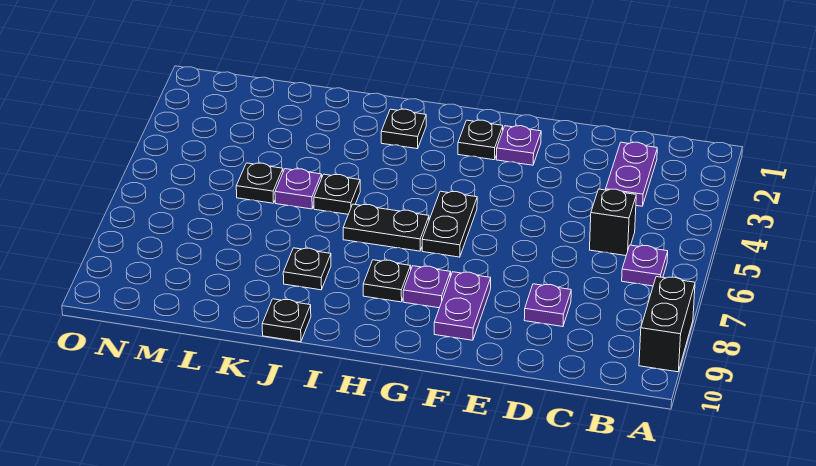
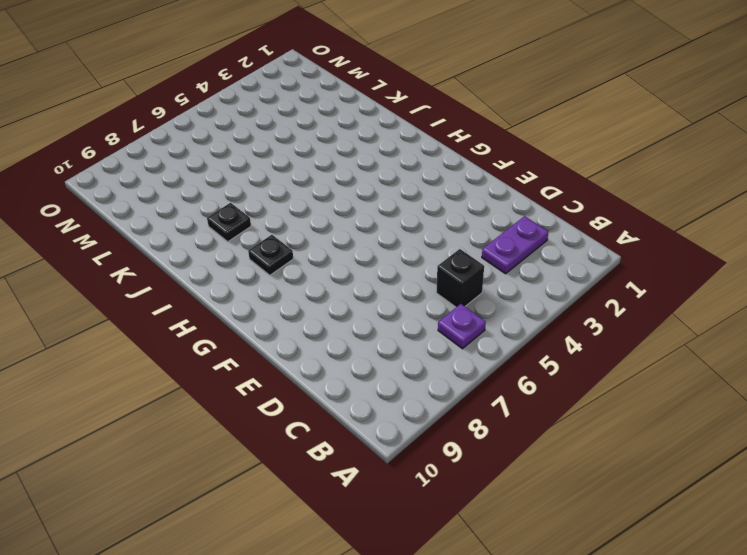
none -> black brick A8:A9 level 1
none -> purple plate D8 level 1
none -> purple plate F2 level 1

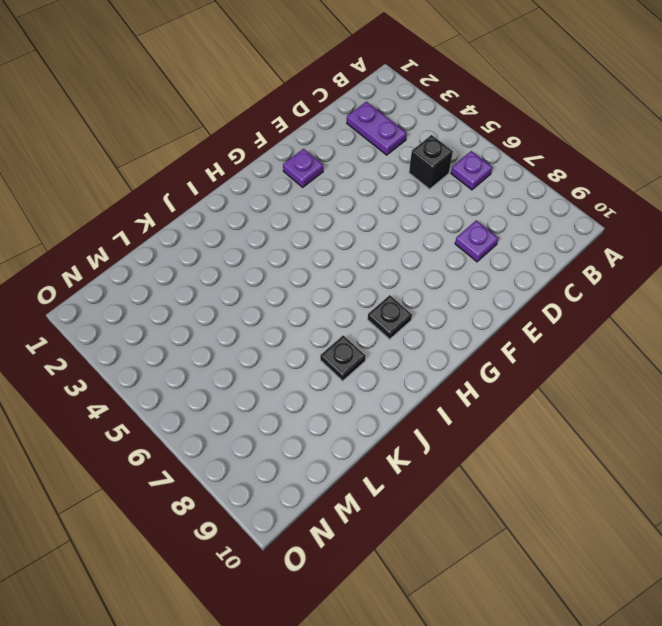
none -> black brick A8:A9 level 1
none -> purple plate F8:F9 level 1
none -> black plate G2 level 1

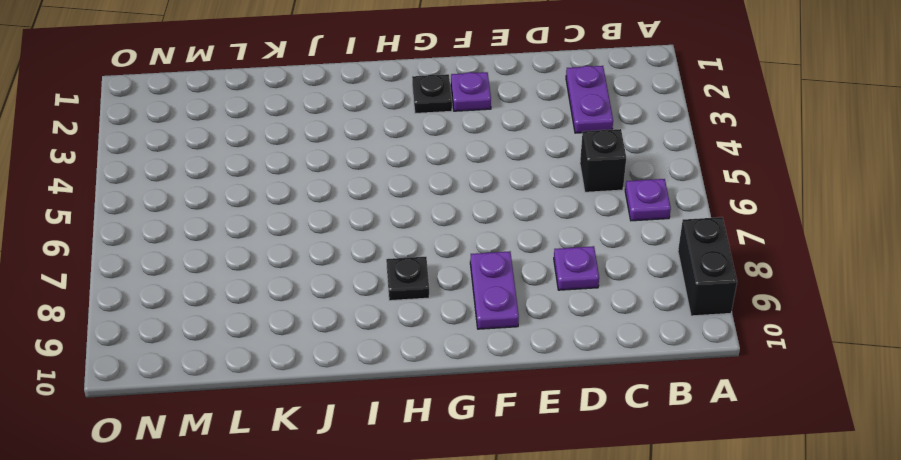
none -> black plate G5:G6 level 1
none -> purple plate G8 level 1
none -> black plate H6:I6 level 1

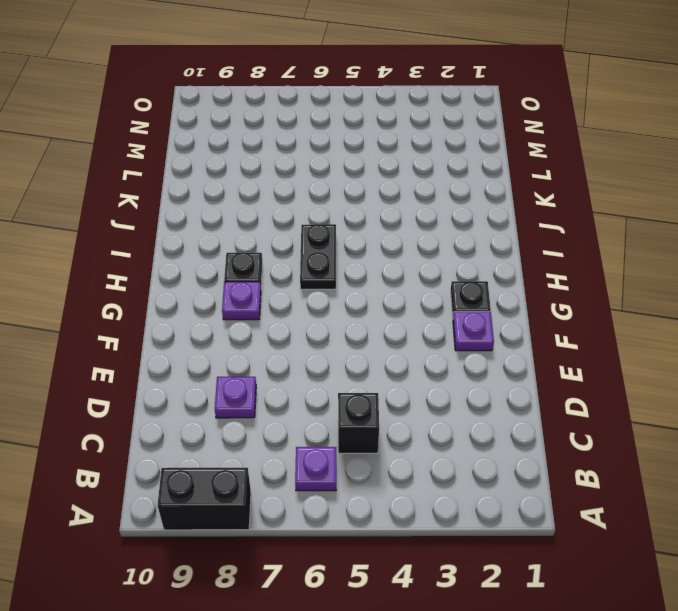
none -> purple plate C2:C3 level 1
none -> purple plate F8:F9 level 1
none -> black plate G5:G6 level 1

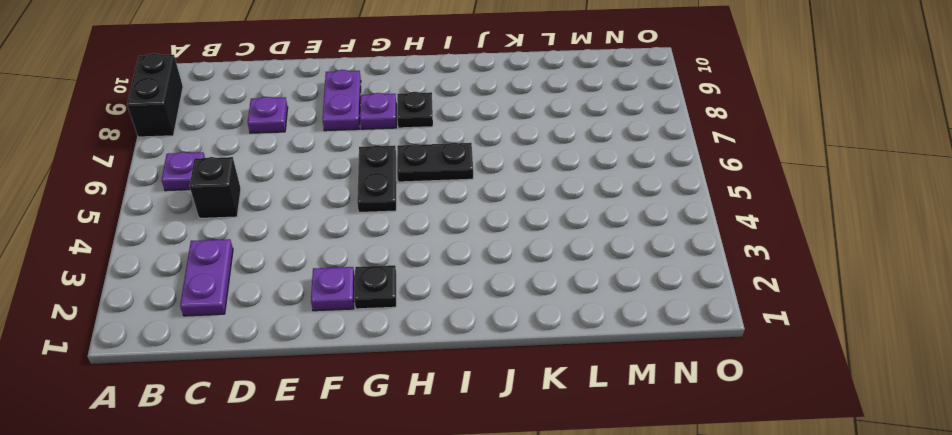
none -> black plate I2 level 1
none -> black plate J5 level 1
none -> black plate J8 level 1

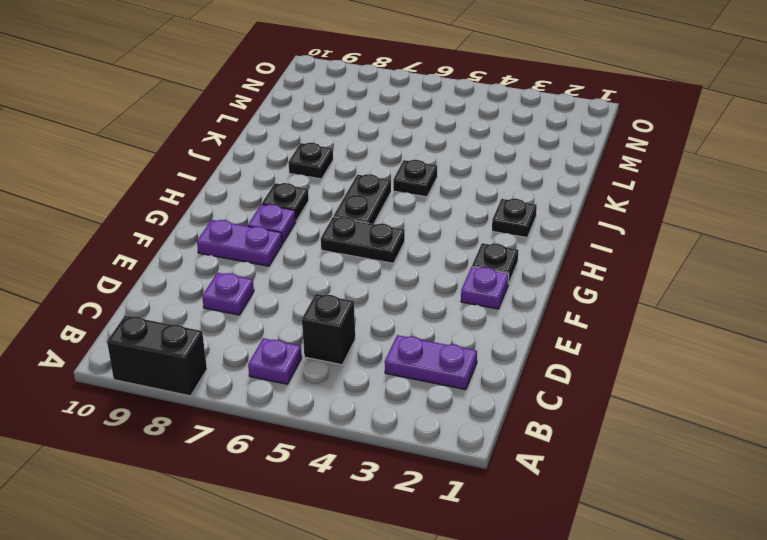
none -> black plate J10 level 1
none -> purple plate K5 level 1
none -> black plate L5 level 1

